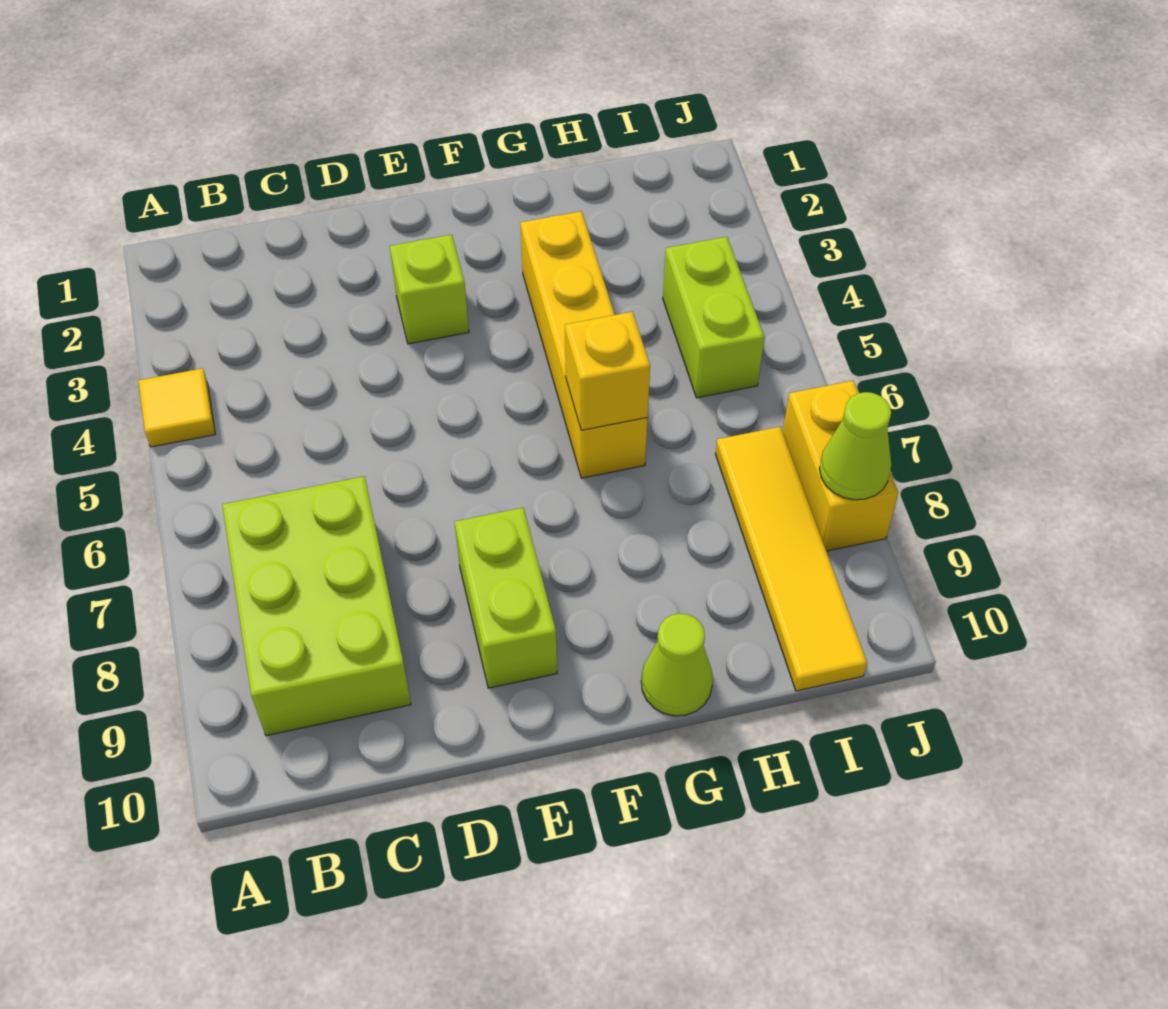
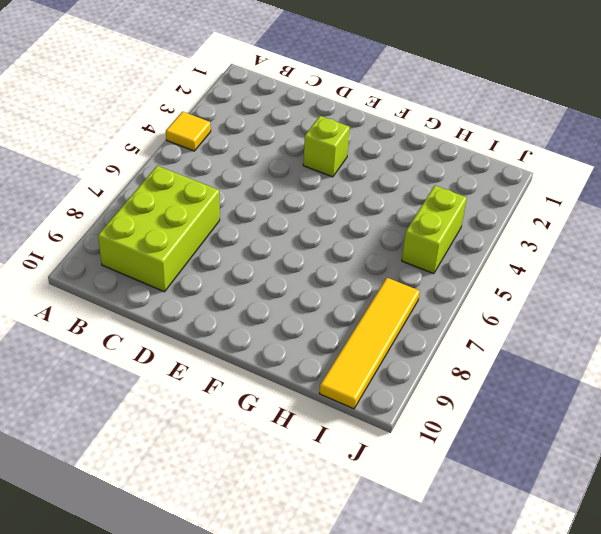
none -> lime brick E8:E9 level 1
none -> yellow brick G3:G6 level 1

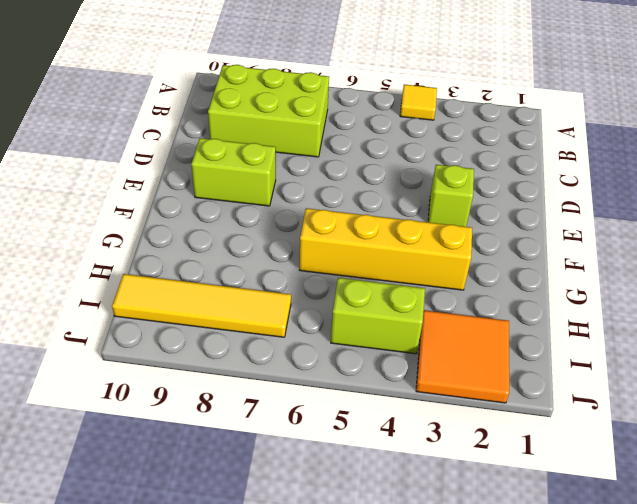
orange tile I2:J3 level 1 -> none
none -> lime cone G10 level 1
none -> yellow brick J7:J8 level 1

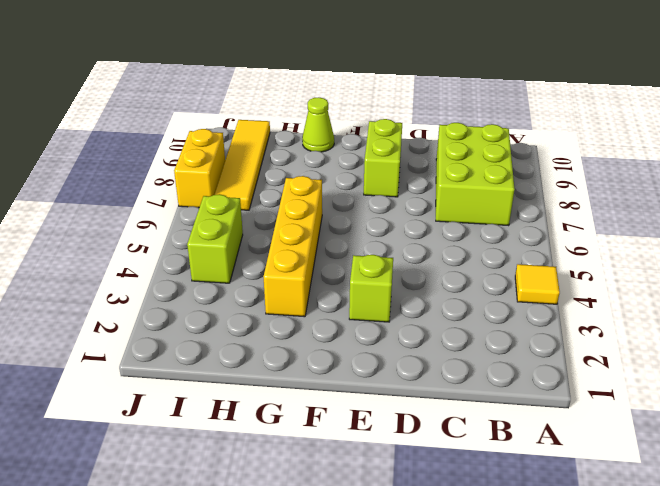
none -> yellow brick G6 level 2
none -> lime cone J8 level 2

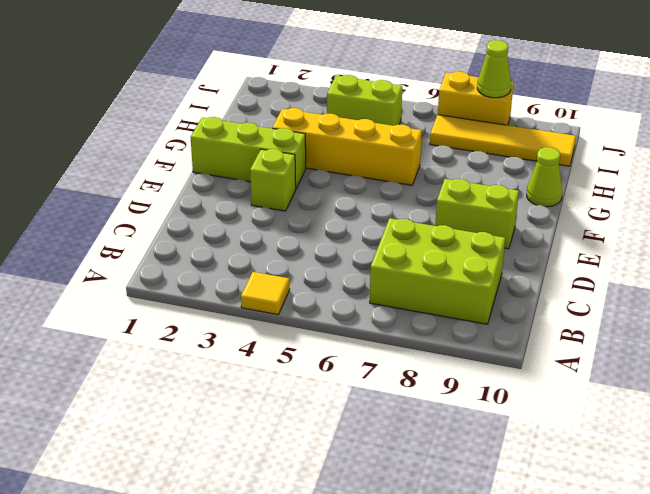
lime brick F1:F3 level 1 -> none
none -> yellow brick G6 level 2

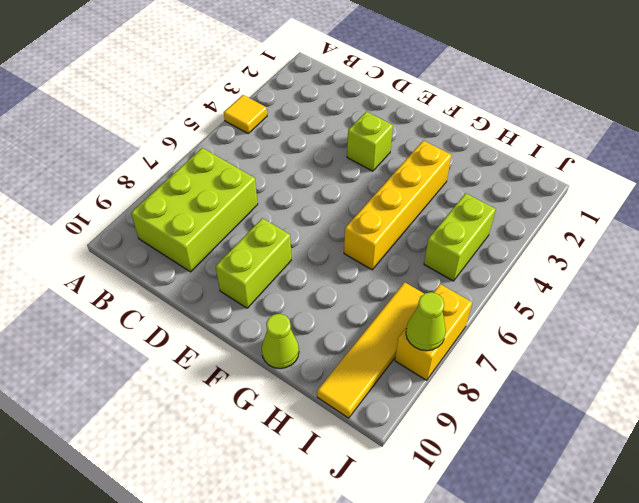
none -> yellow brick G6 level 2

